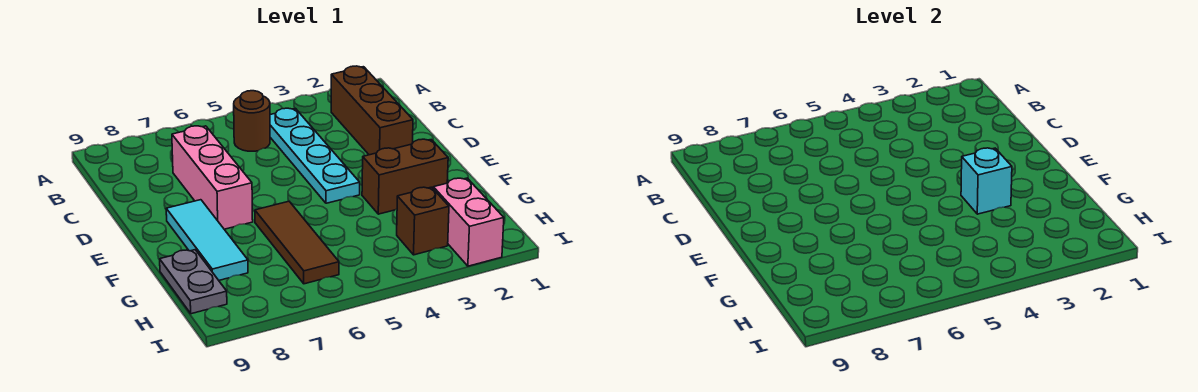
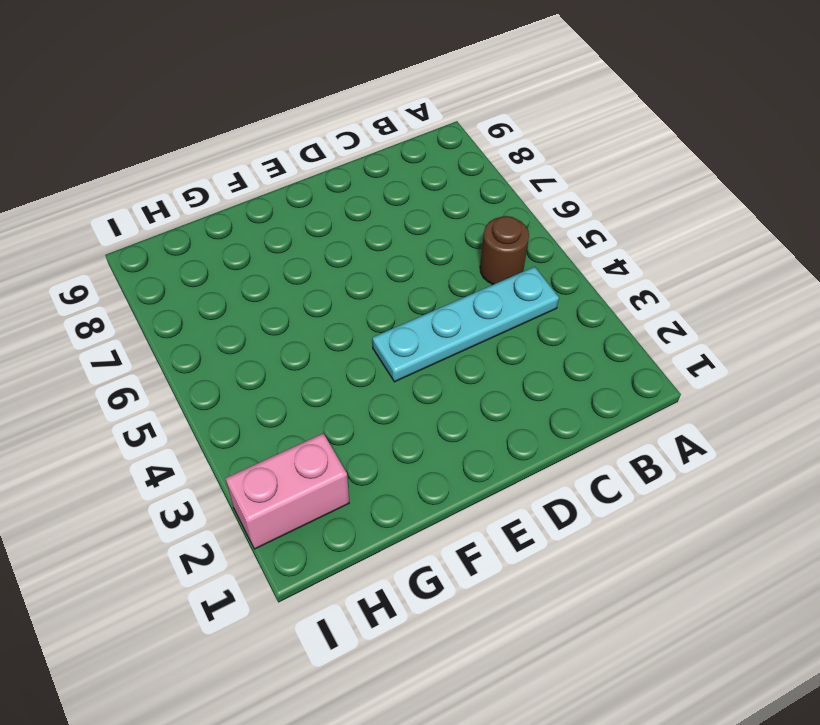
none -> brown brick B2:D2 level 1
none -> pink brick C7:E7 level 1

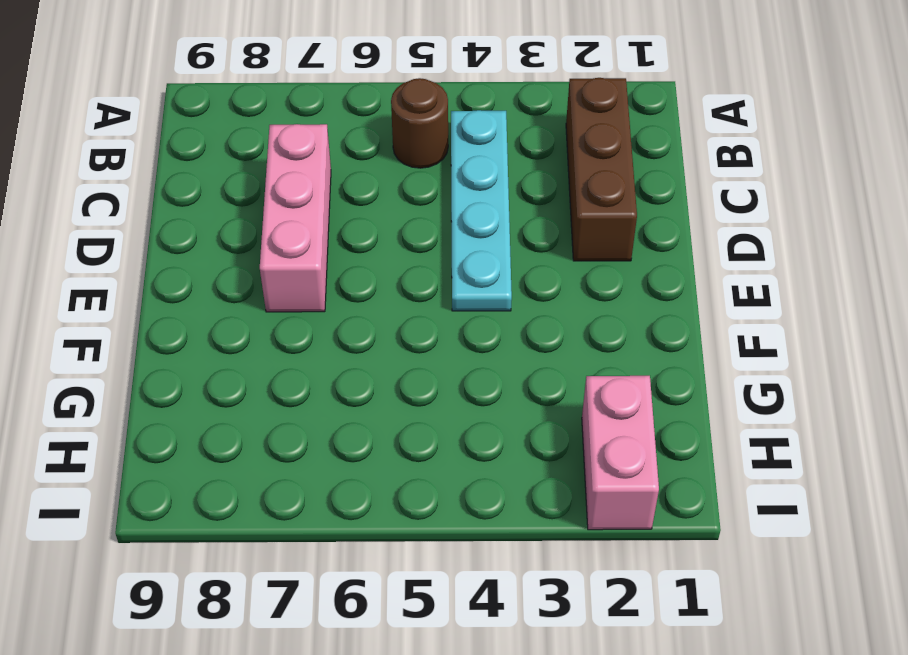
none -> cyan tile E8:G8 level 1
none -> brown brick F2:F3 level 1

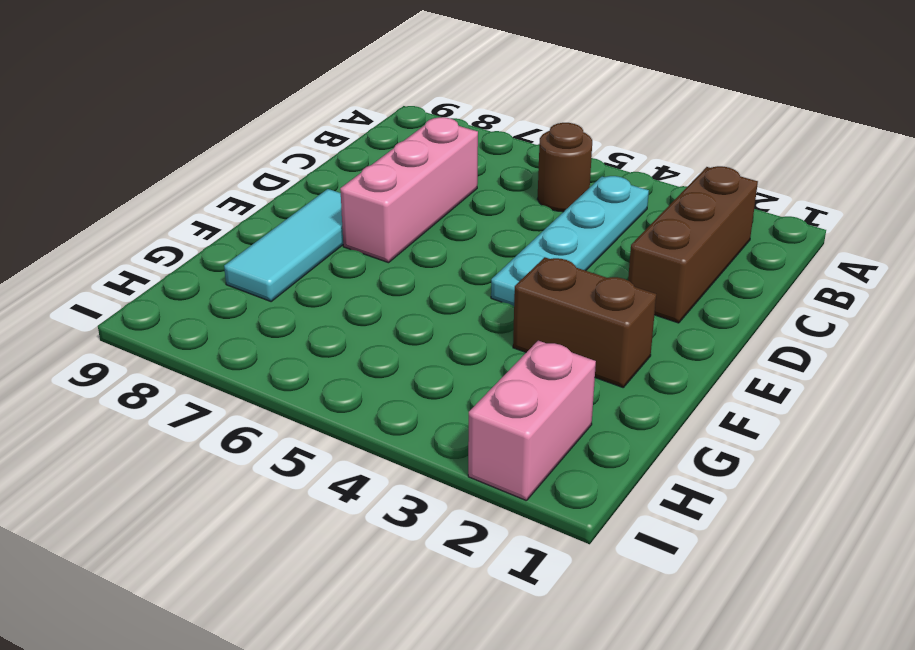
none -> brown tile F6:H6 level 1
none -> grey plate G9:H9 level 1

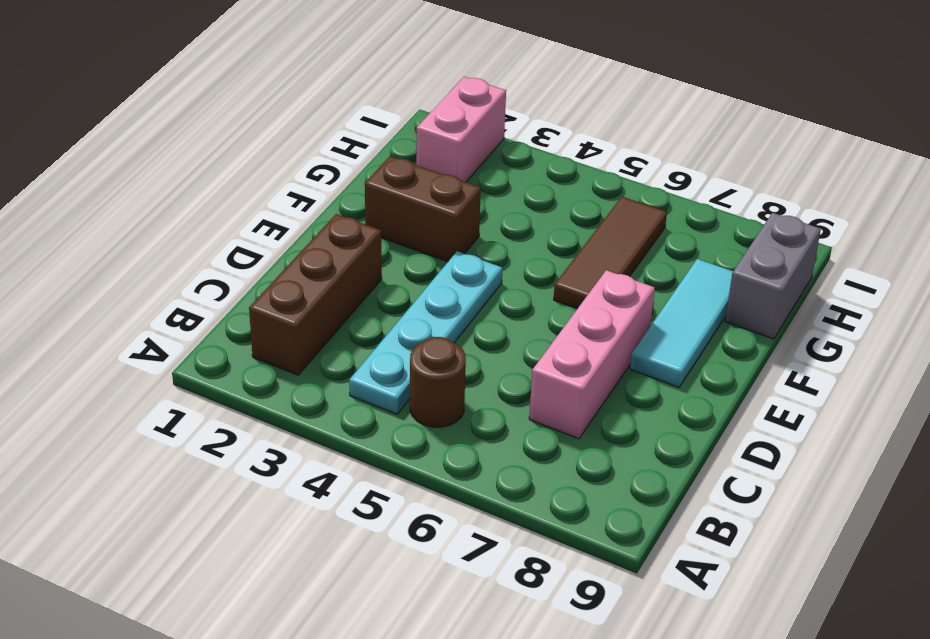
grey brick G9:H9 level 1 -> grey plate G9:H9 level 1
none -> brown brick H3 level 1
none -> cyan brick F3 level 2

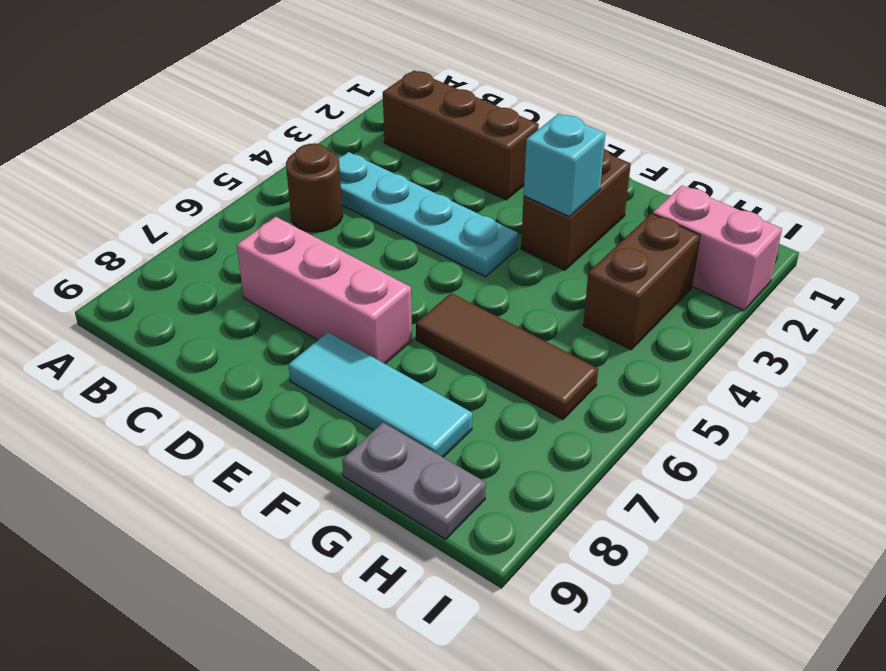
brown brick H3:H4 level 1 -> brown brick H3 level 1

